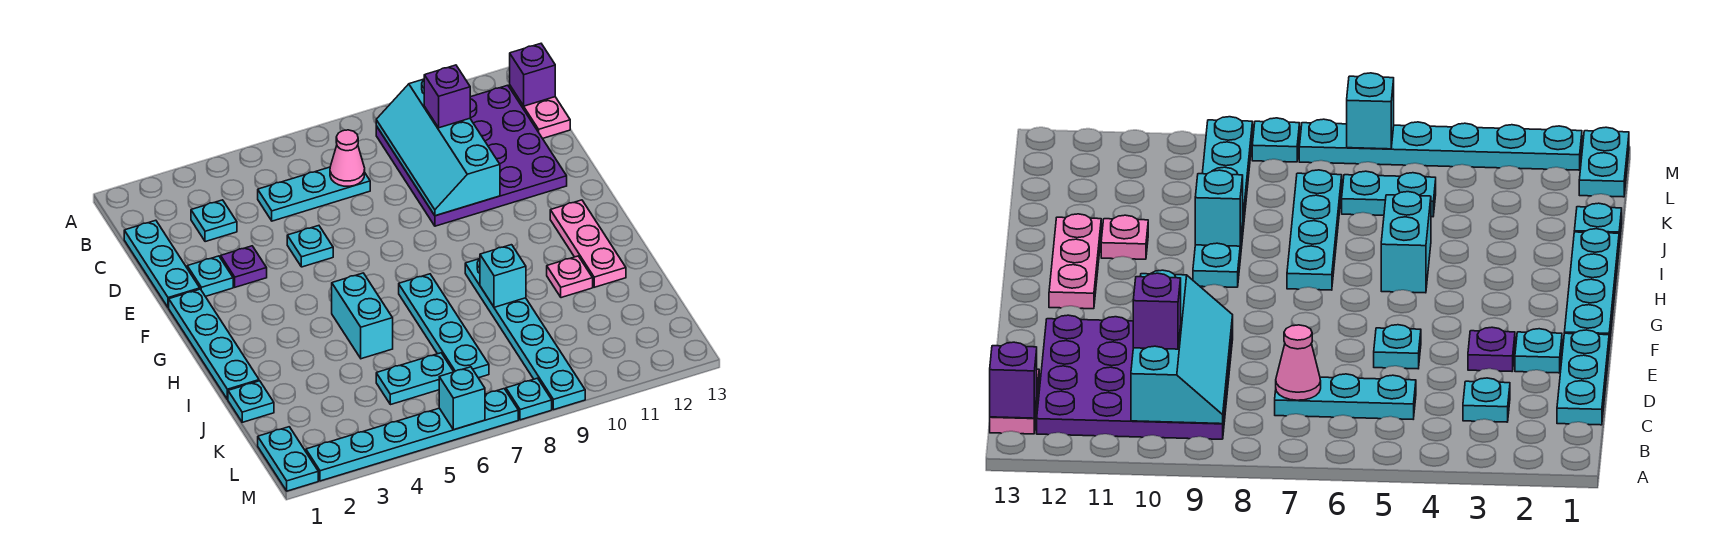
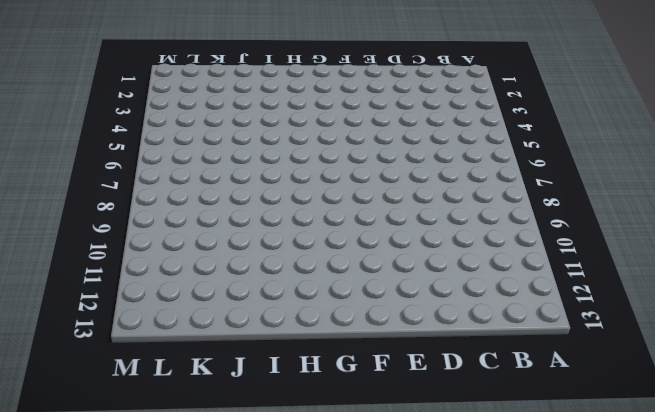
none -> purple plate B9:E12 level 1
none -> pink plate B13:C13 level 1
none -> cyan plate C1:E1 level 1

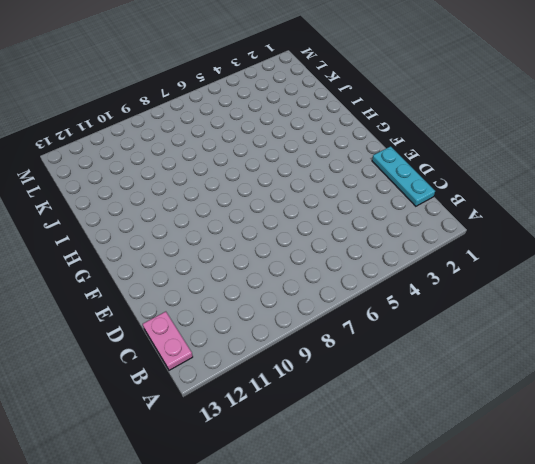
none -> purple plate B9:E12 level 1
none -> cyan plate C3 level 1
none -> cyan plate C5:C7 level 1

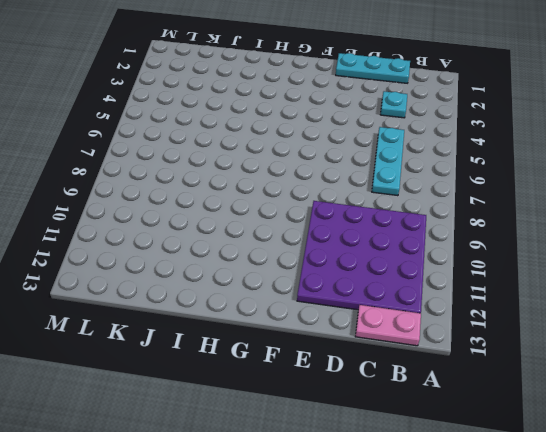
none -> cyan plate E2 level 1
none -> purple plate E3 level 1
none -> cyan plate E5 level 1

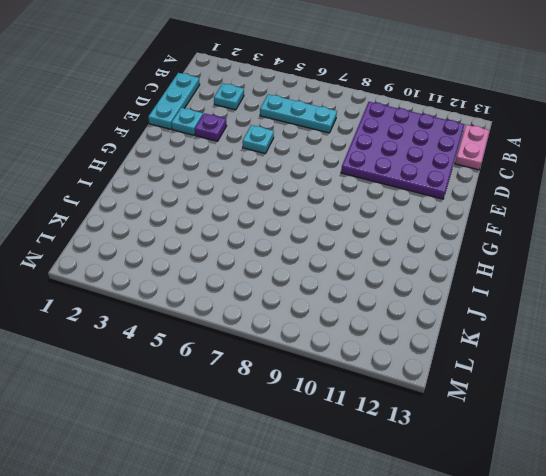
none -> cyan plate F1:I1 level 1
none -> pink plate G12:I12 level 1
none -> cyan brick H5:I5 level 1

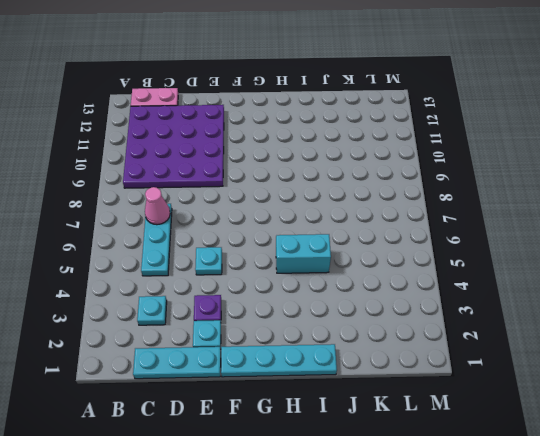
none -> pink plate G12:I12 level 1
none -> cyan plate H7:K7 level 1
none -> cyan plate H9:M9 level 1

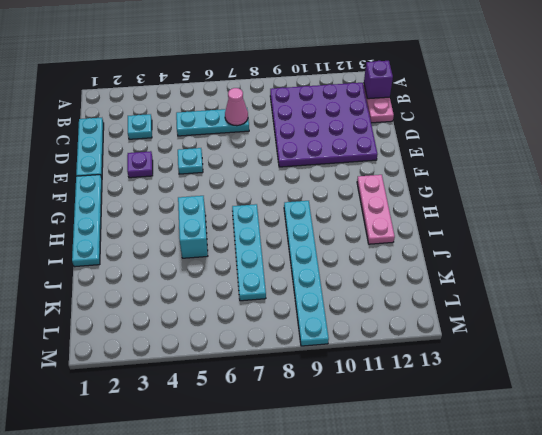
none -> cyan plate E2 level 1
none -> pink plate I11 level 1
none -> cyan plate J1 level 1

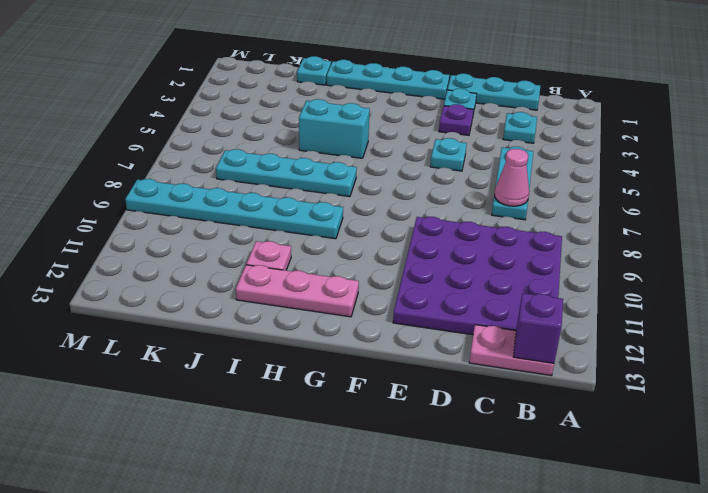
none -> cyan plate K5:K6 level 1
none -> cyan plate L1:M1 level 1
none -> cyan plate M2:M7 level 1

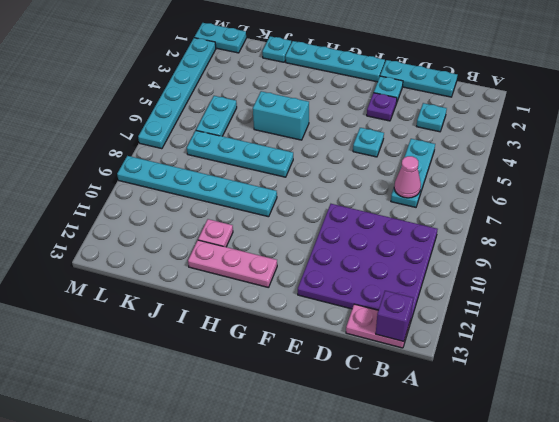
none -> cyan plate M8 level 1
none -> cyan slope B9:E10 level 2 top 10
none -> cyan brick I9 level 2

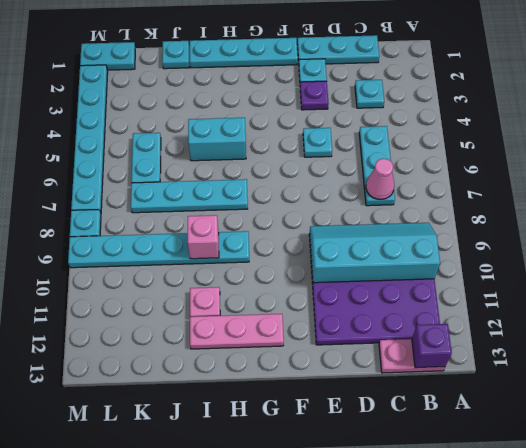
pink brick I9 level 2 -> cyan brick I9 level 2
none -> cyan brick M6 level 2
none -> purple brick C10 level 3

